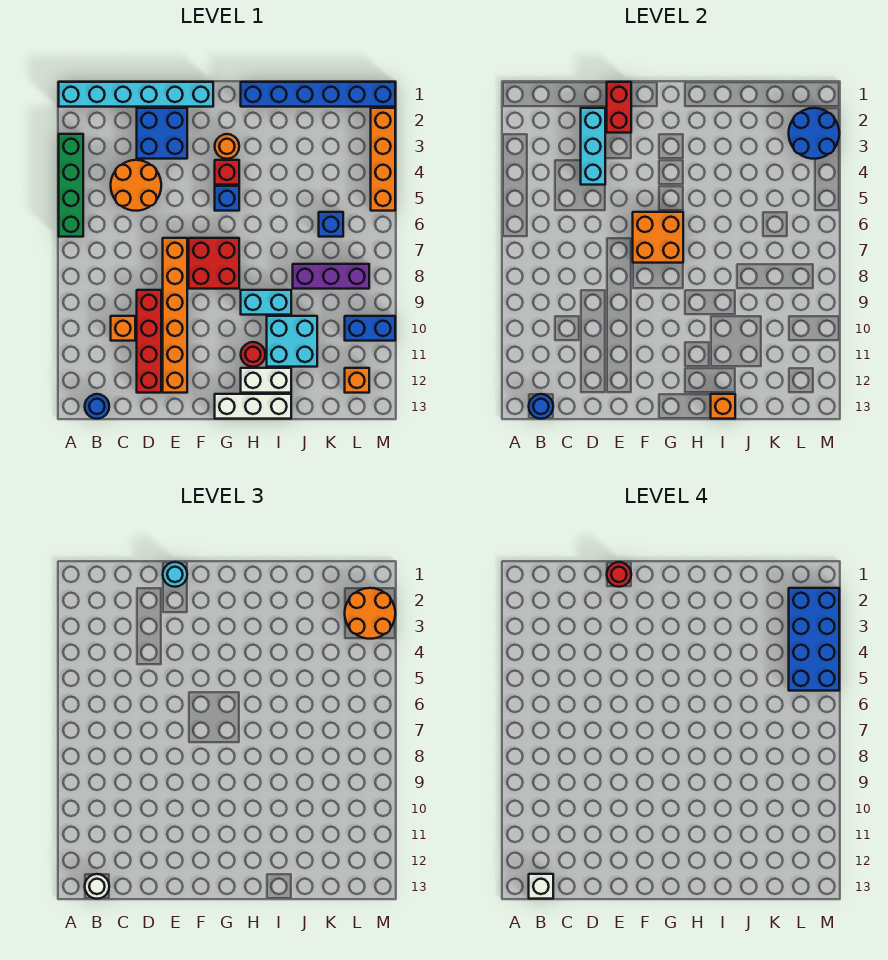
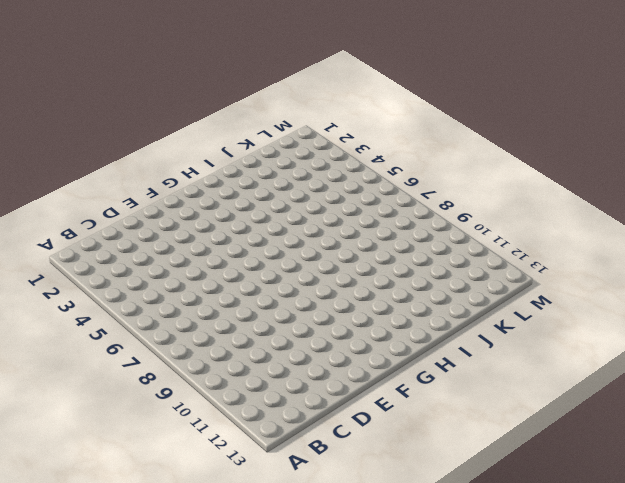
none -> cyan brick A1:F1 level 1
none -> green brick A3:A6 level 1
none -> blue round brick B13 level 1
none -> orange round brick C4:D5 level 1

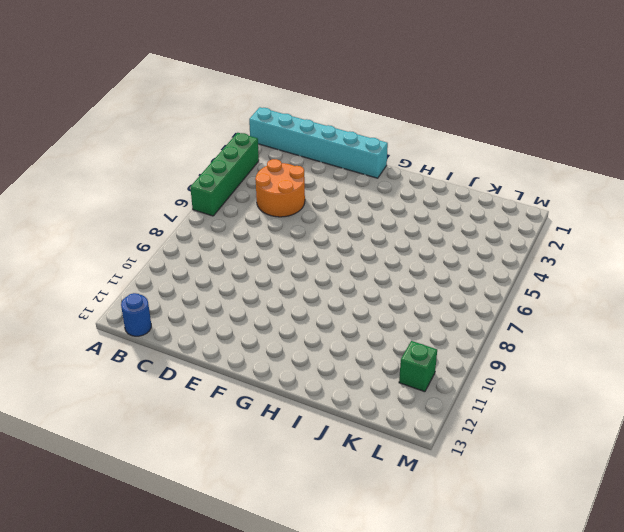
green brick L11 level 1 -> none
none -> orange brick C10 level 1
none -> blue brick D2:E3 level 1
none -> red brick D9:D12 level 1
none -> orange brick E7:E12 level 1

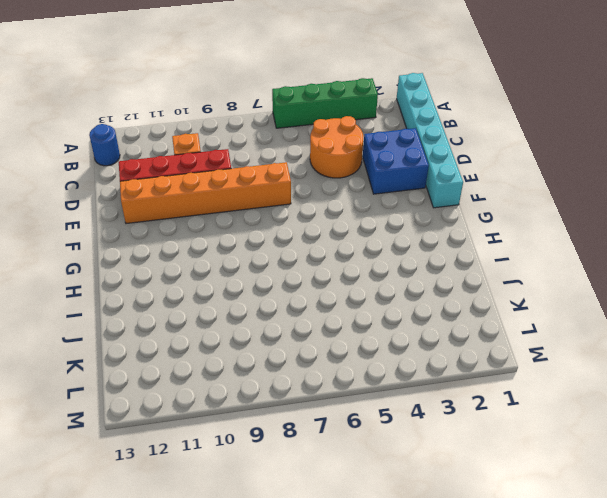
none -> red brick F7:G8 level 1
none -> orange round brick G3 level 1
none -> red brick G4 level 1
none -> blue brick G5 level 1

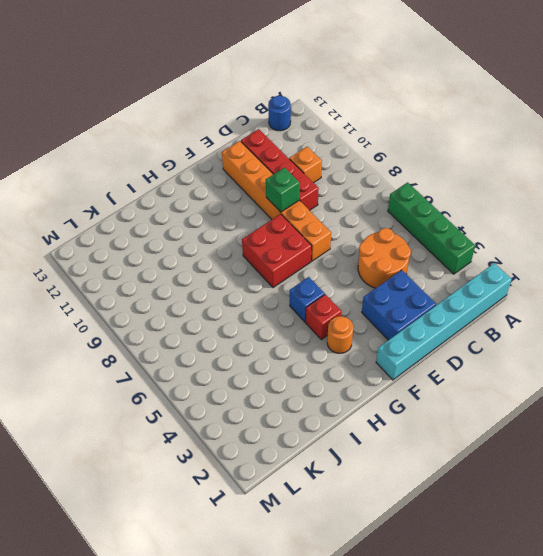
green brick E9 level 2 -> none
none -> white brick G13:I13 level 1
none -> blue brick H1:M1 level 1
none -> cyan brick H9:I9 level 1
none -> red round brick H11 level 1

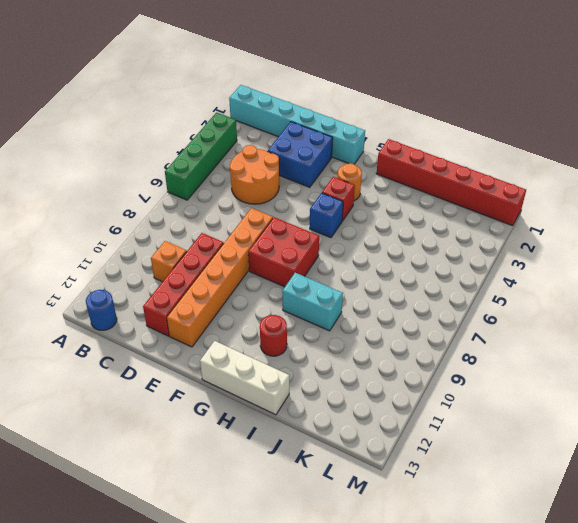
red brick H1:M1 level 1 -> blue brick H1:M1 level 1
none -> white brick H12:I12 level 1
none -> cyan brick I10:J11 level 1
none -> purple brick J8:L8 level 1
none -> blue brick K6 level 1

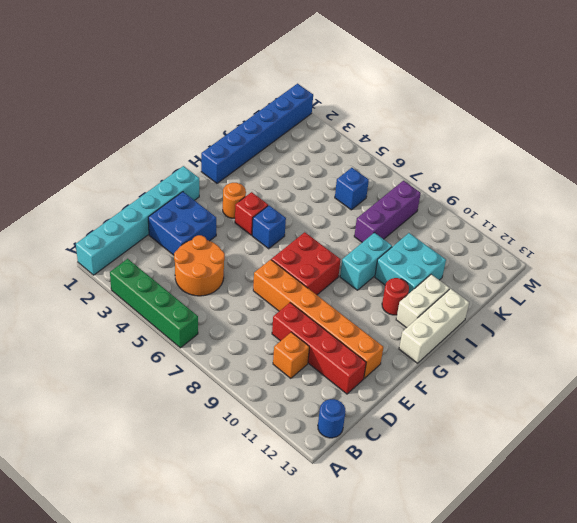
none -> blue brick L10:M10 level 1
none -> orange brick L12 level 1
none -> orange brick M2:M5 level 1
none -> blue round brick B13 level 2

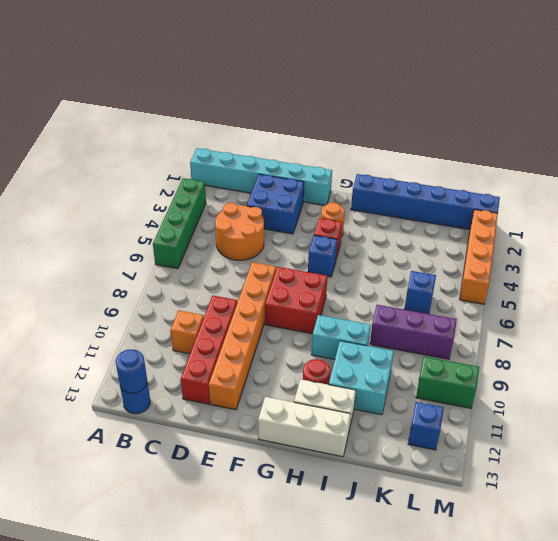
green brick L10:M10 level 1 -> blue brick L10:M10 level 1
blue brick L12 level 1 -> orange brick L12 level 1
none -> cyan brick D2:D4 level 2
none -> red brick E1:E2 level 2
none -> orange brick F6:G7 level 2
none -> orange brick I13 level 2

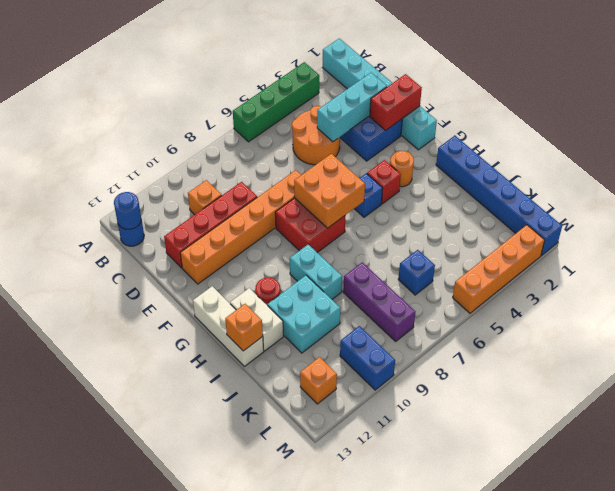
none -> blue round brick L2:M3 level 2
none -> white round brick B13 level 3
none -> cyan round brick E1 level 3
none -> orange round brick L2:M3 level 3

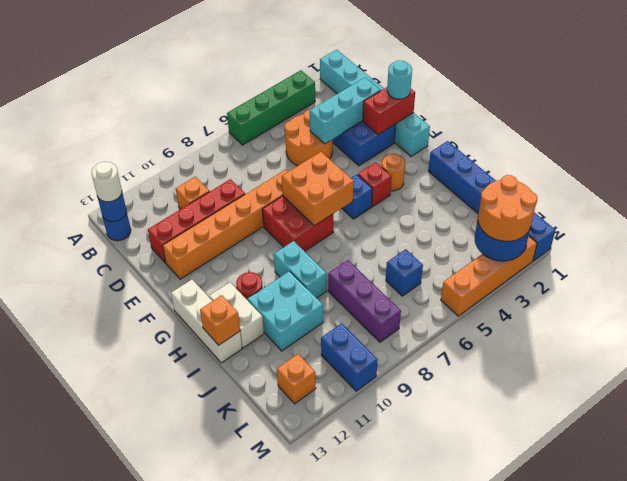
none -> white brick B13 level 4
none -> red round brick E1 level 4
none -> blue brick L2:M5 level 4

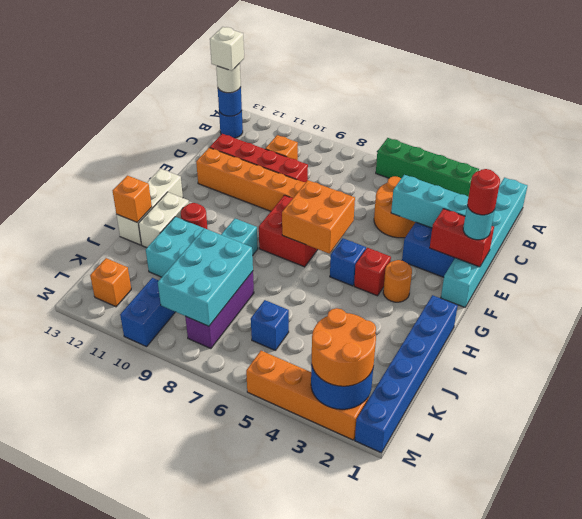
cyan brick J8:L9 level 2 -> none
none -> blue brick L2:M5 level 4

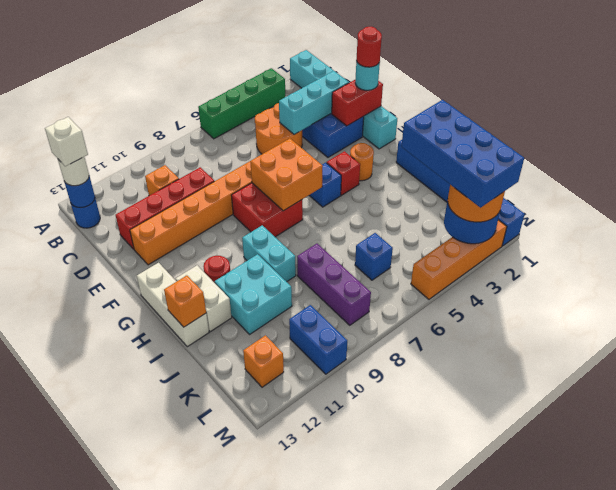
blue brick J2:M3 level 4 -> blue brick L2:M5 level 4

